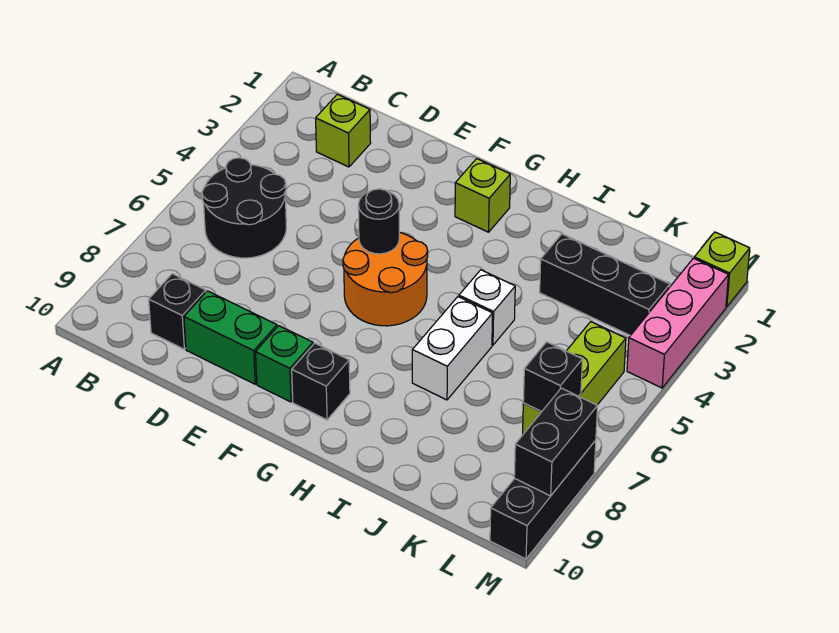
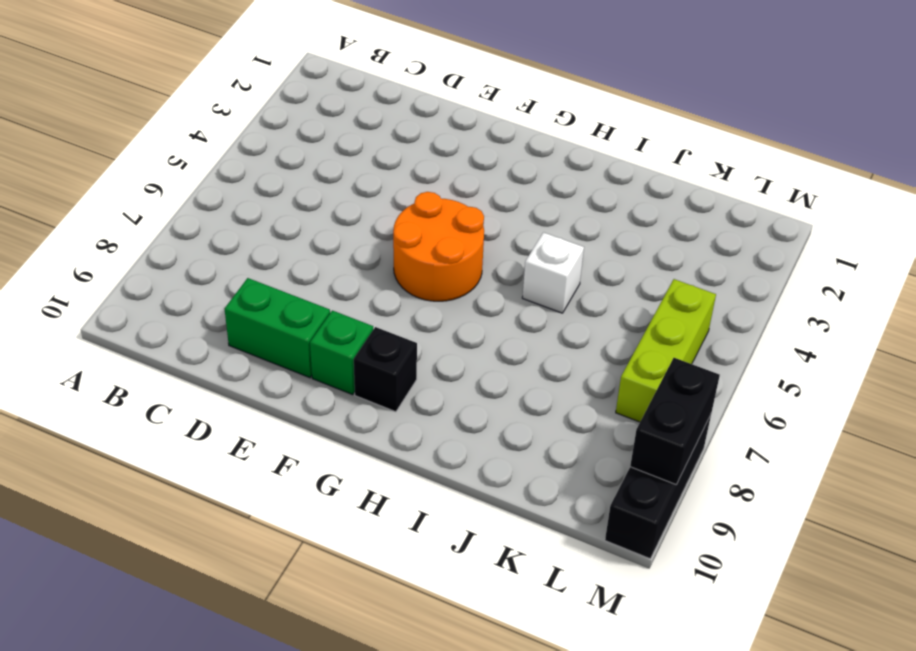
none -> black round brick B5:C6 level 1
none -> lime brick C2 level 1
none -> black brick C9 level 1

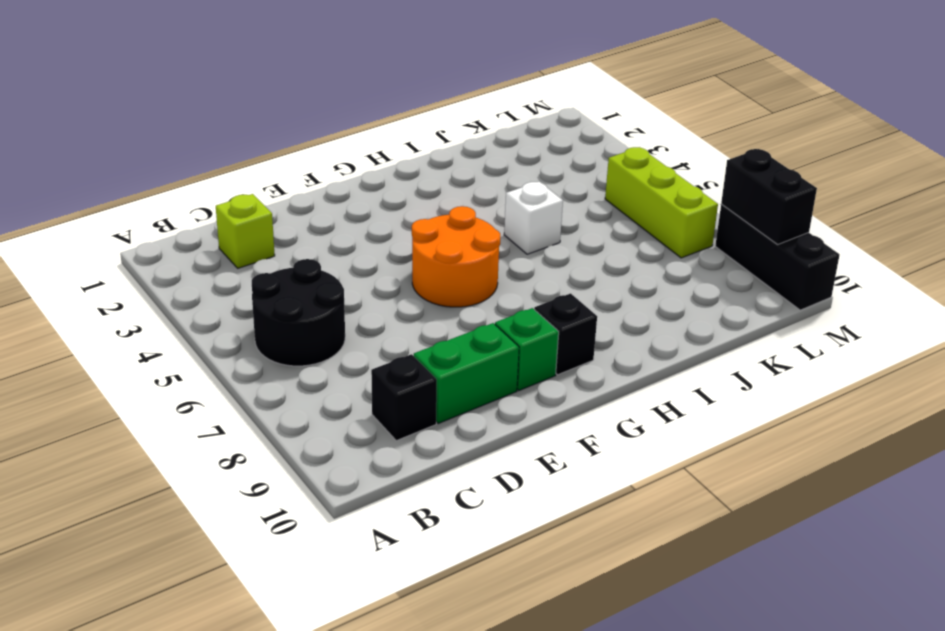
none -> lime brick G2 level 1
none -> white brick I6:I7 level 1
none -> black brick J3:L3 level 1

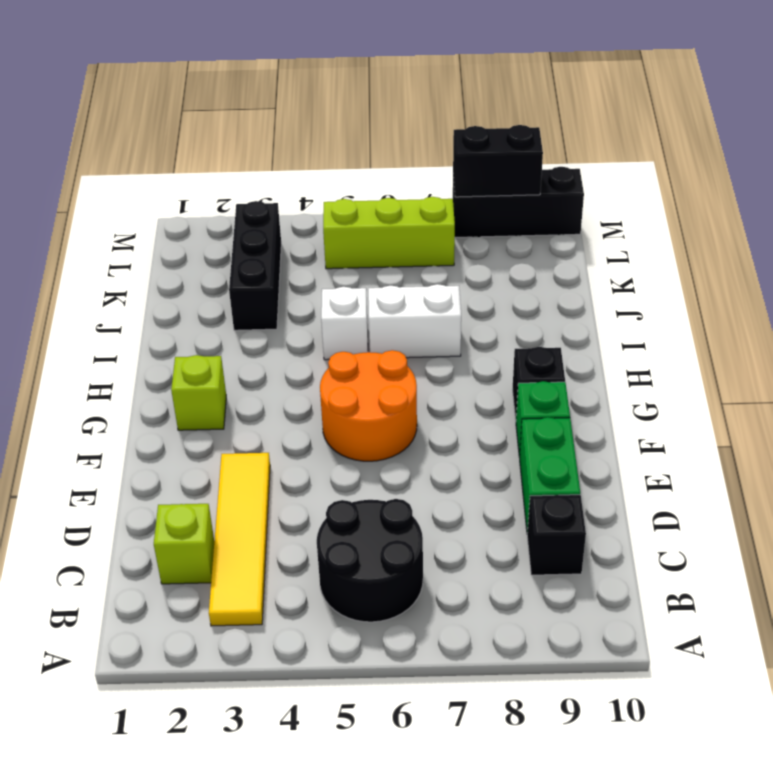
yellow tile B3:E3 level 1 -> none
none -> lime brick M1 level 1
none -> pink brick M2:M4 level 1
none -> black round brick F5 level 2

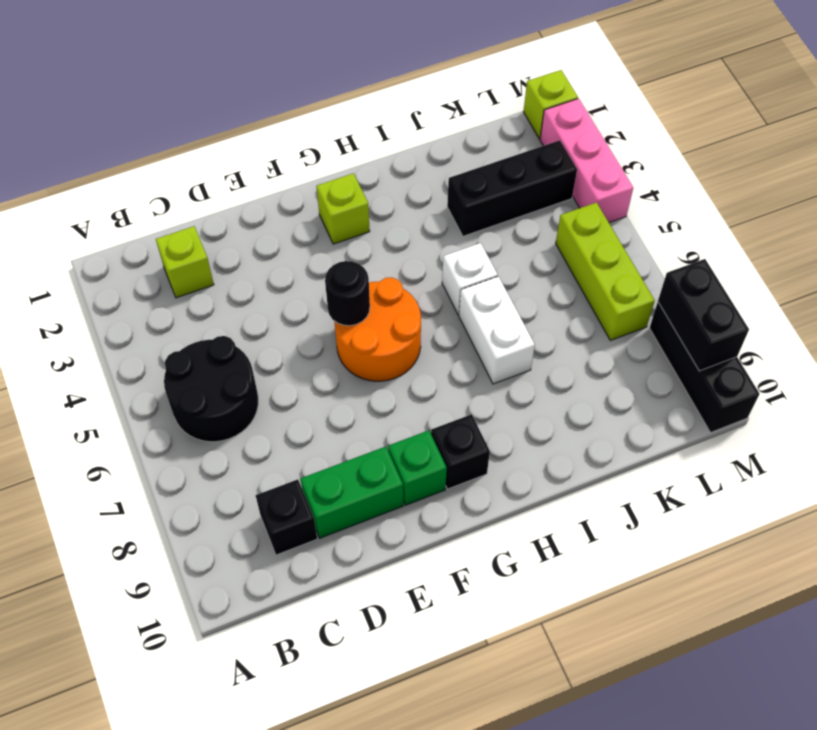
none -> black brick L7 level 2

